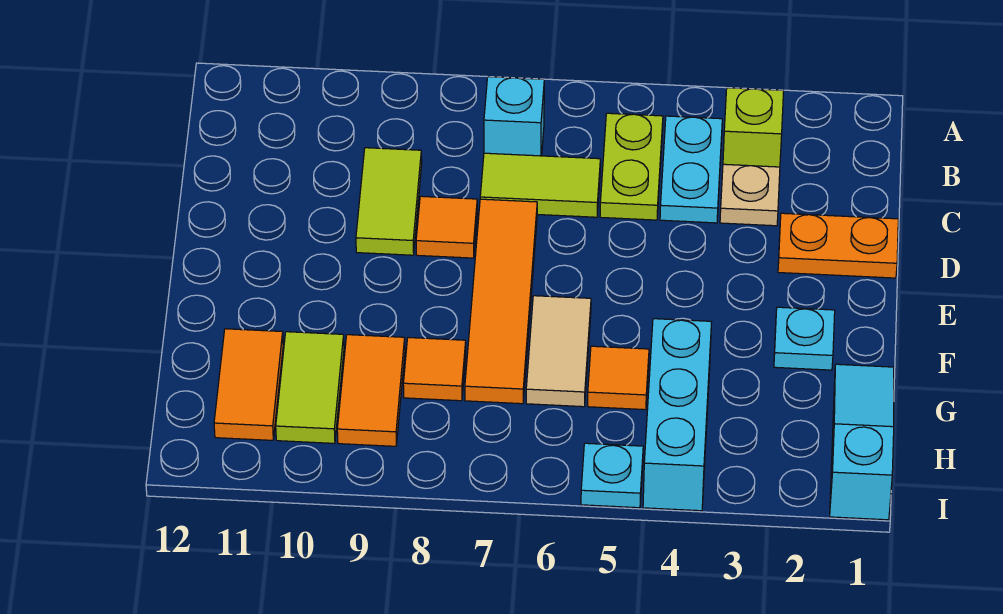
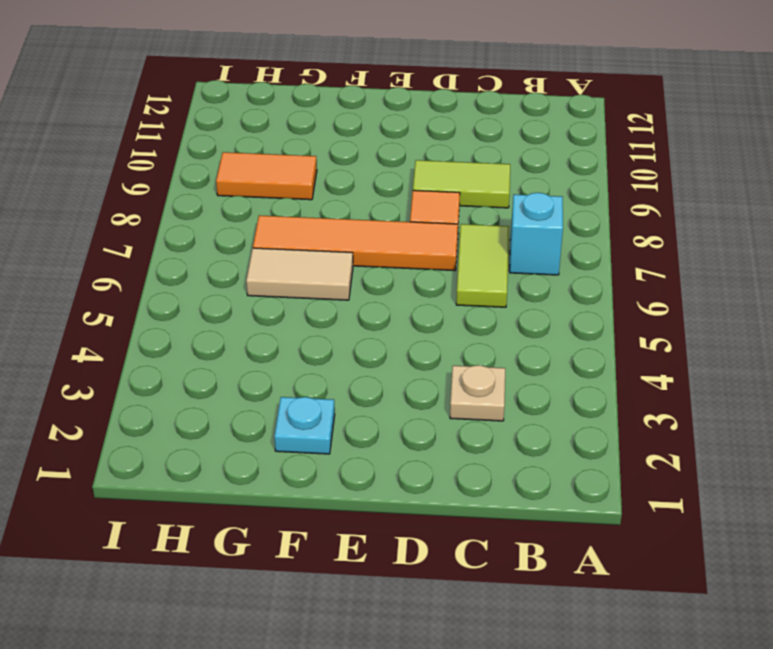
none -> lime brick B3 level 1
none -> cyan plate B4:C4 level 1
none -> lime plate B5:C5 level 1

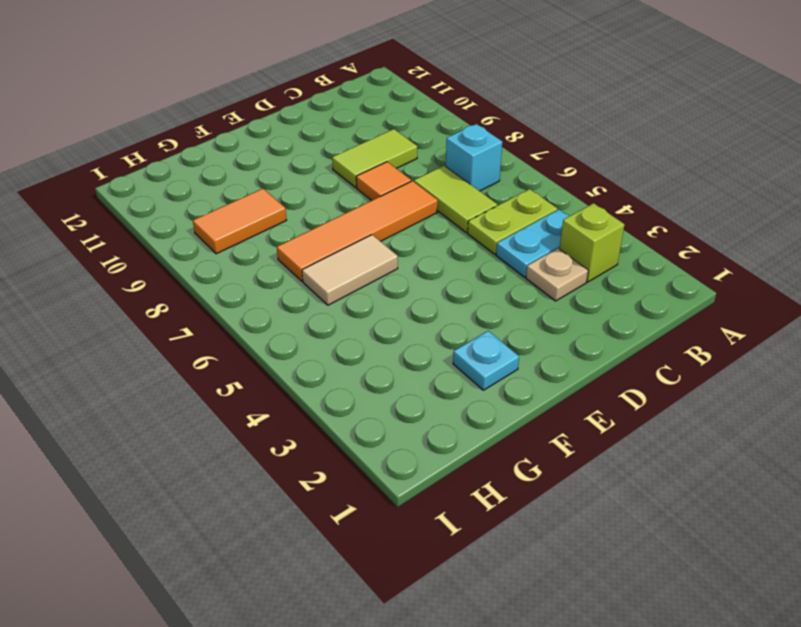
none -> orange plate D1:D2 level 1
none -> cyan slope G1:I1 level 1 top I
none -> cyan brick G4:I4 level 1

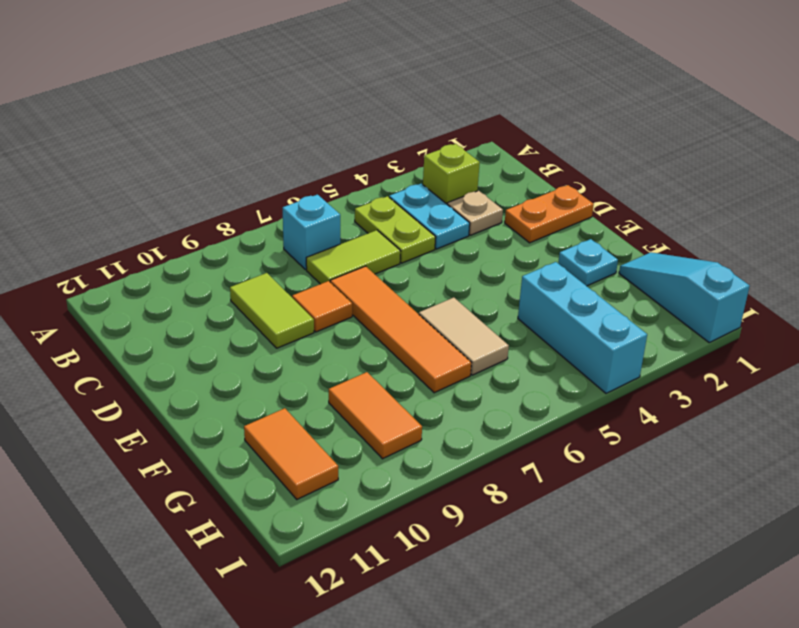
none -> orange tile G5 level 1
none -> orange tile G8 level 1
none -> lime tile G10:H10 level 1

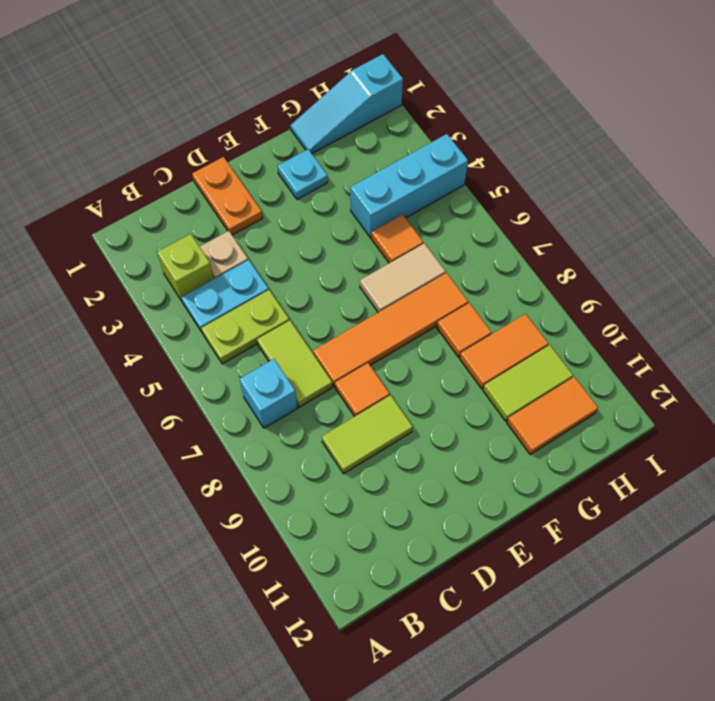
none -> cyan plate I5 level 1

